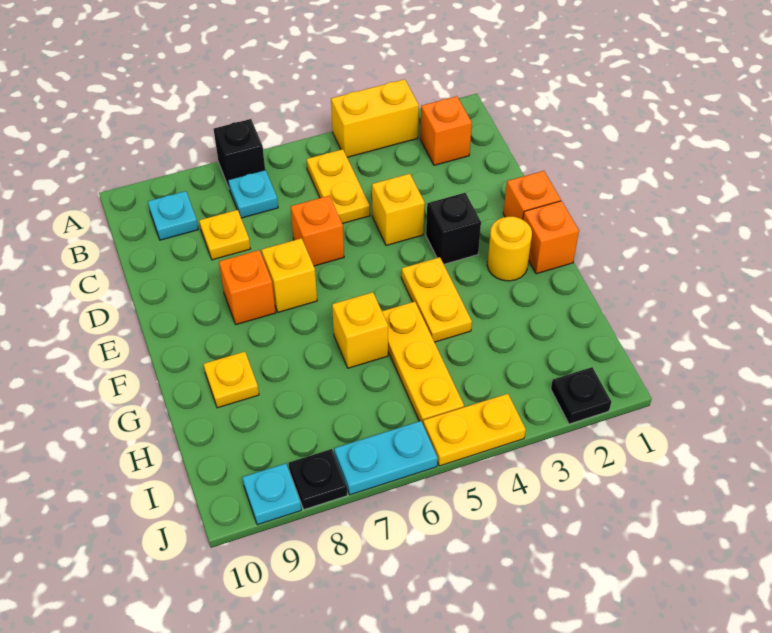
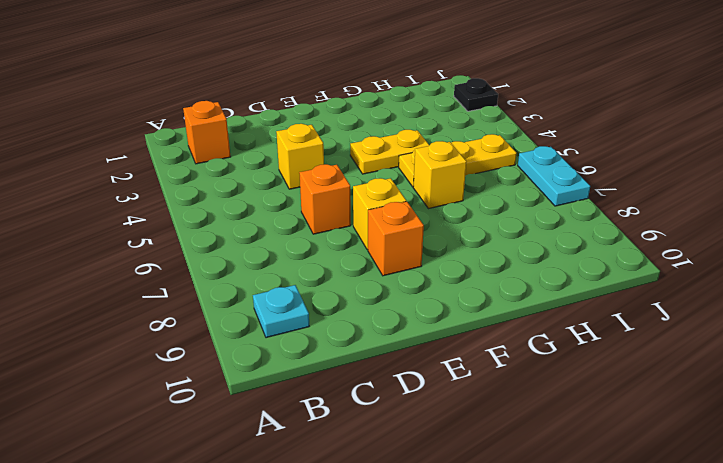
none -> yellow brick A3:A4 level 1
none -> black brick A7 level 1
none -> yellow plate B5:C5 level 1

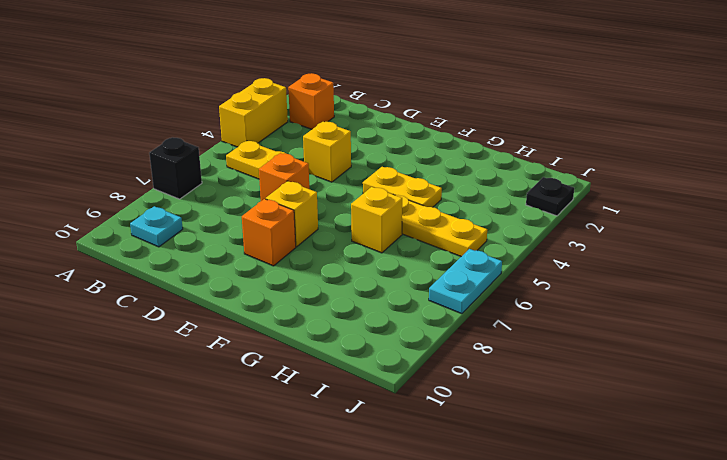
none -> cyan plate B7 level 1
none -> yellow plate C8 level 1
none -> orange brick E1 level 1

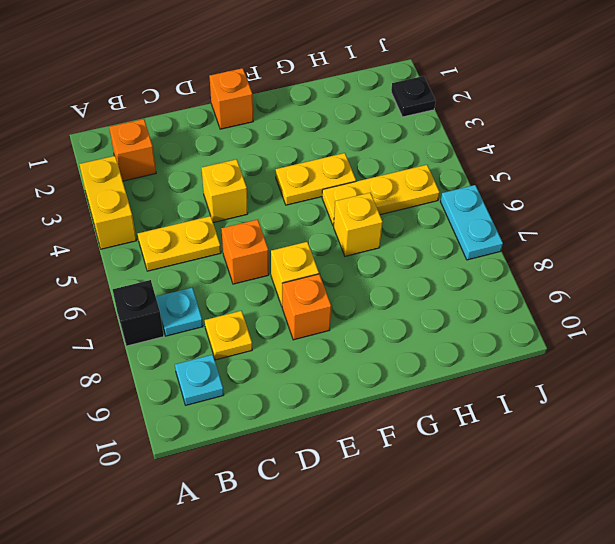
none -> black brick E3 level 1
none -> orange brick F1 level 1
none -> yellow round brick F2 level 1

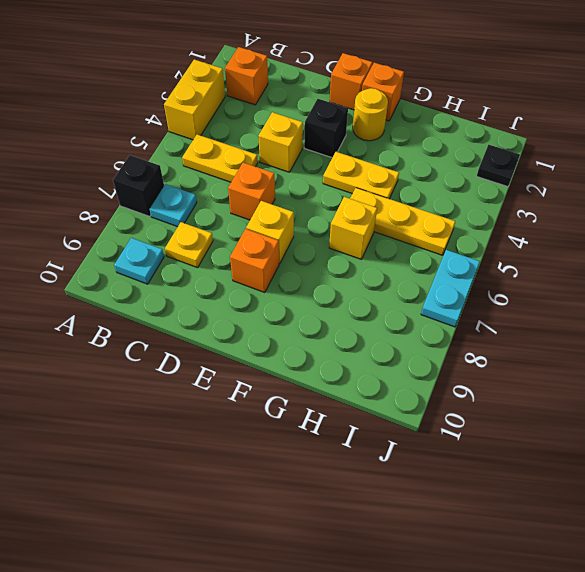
none -> yellow plate G9 level 1
none -> yellow plate J4:J5 level 1
none -> black plate J8 level 1

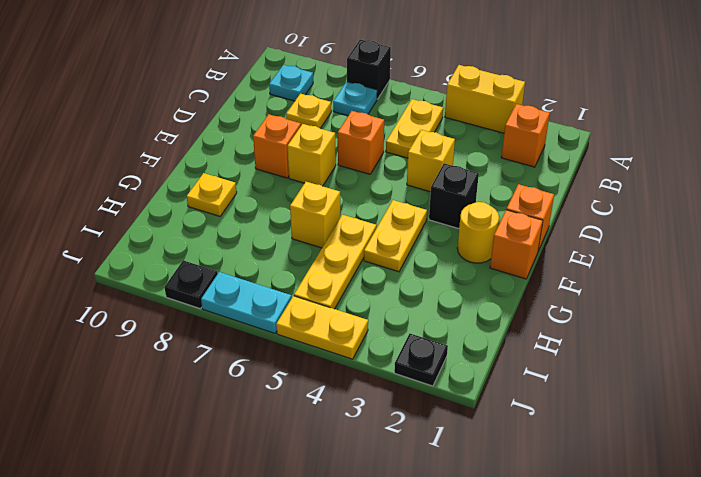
none -> cyan plate J9 level 1

